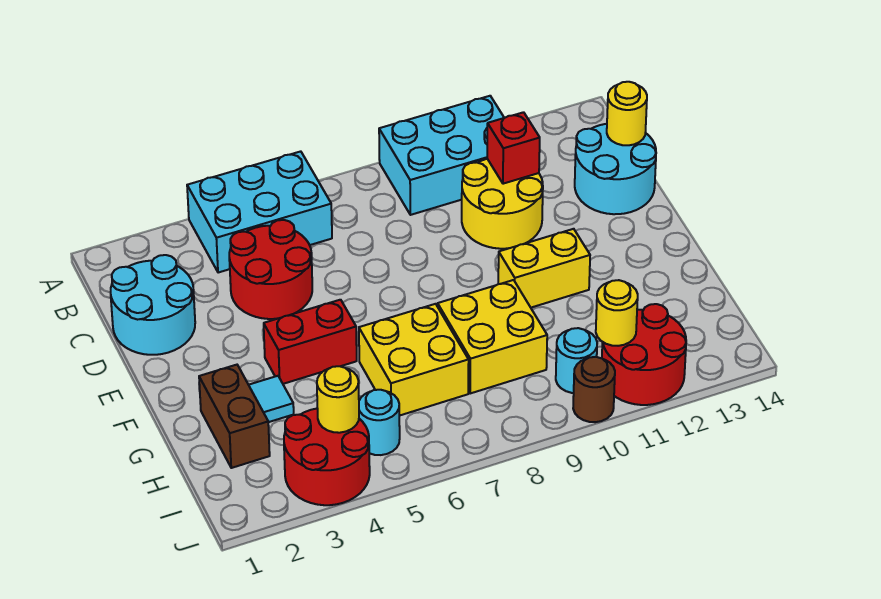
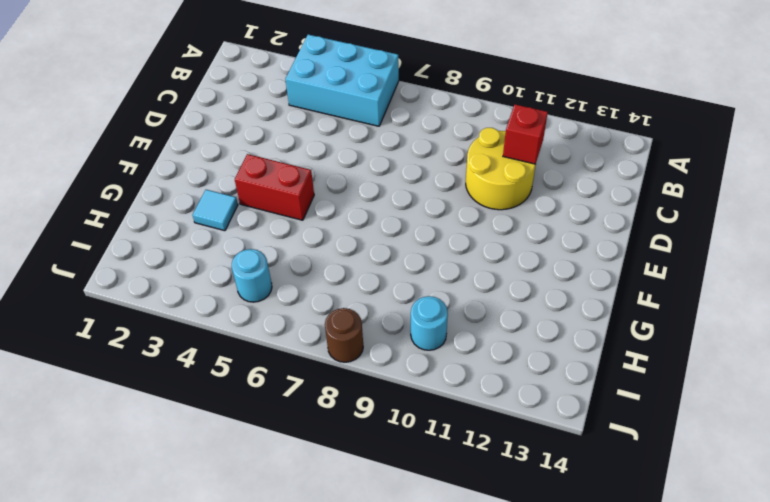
brown round brick J8 level 1 -> brown round brick J10 level 1
none -> cyan brick A9:B11 level 1
none -> cyan round brick C1:D2 level 1
none -> red round brick C4:D5 level 1

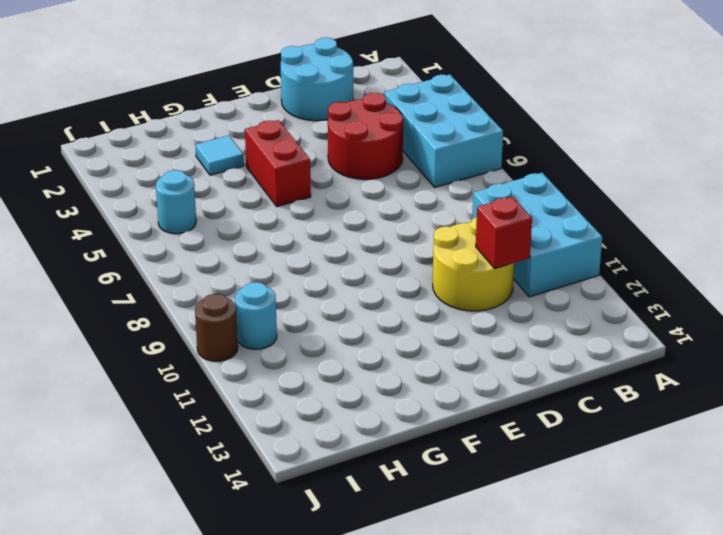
none -> cyan round brick C13:D14 level 1
none -> yellow brick F10:F11 level 1
none -> brown brick G2:H2 level 1

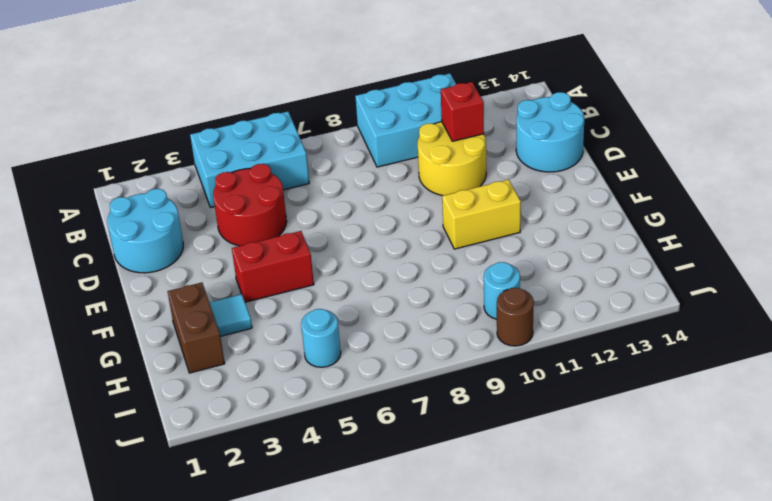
none -> yellow brick G6:H7 level 1
none -> yellow brick G8:H9 level 1
none -> red round brick I3:J4 level 1

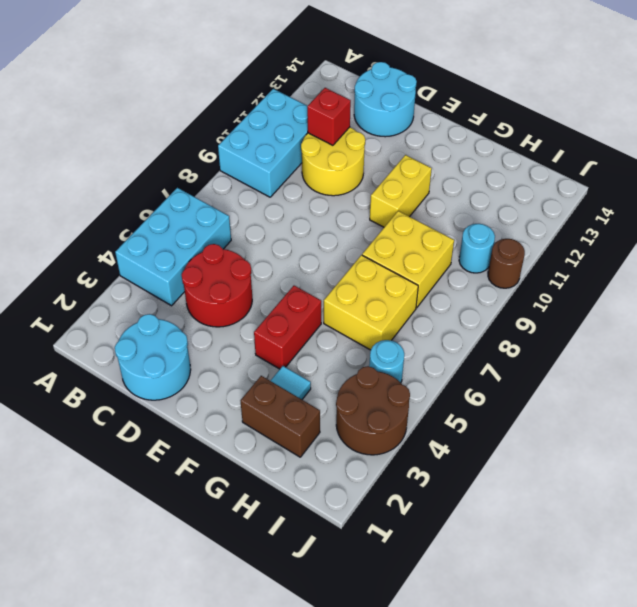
brown round brick I3:J4 level 1 -> red round brick I3:J4 level 1
none -> red round brick I11:J12 level 1
none -> yellow round brick C14 level 2
none -> yellow round brick I4 level 2

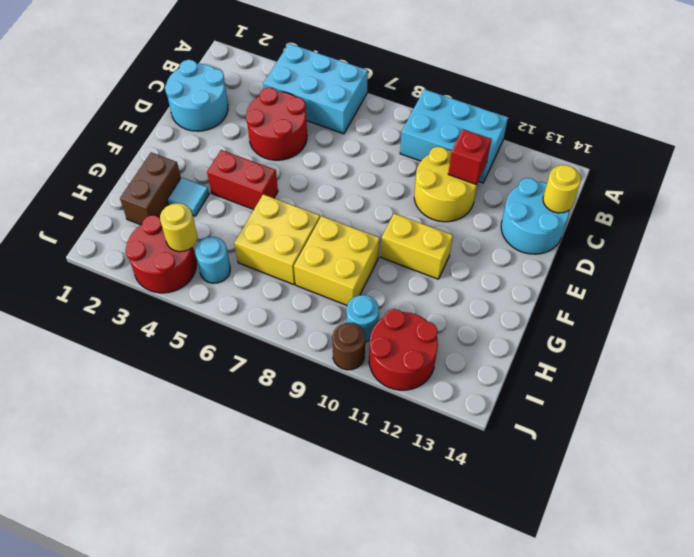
none -> yellow round brick I11 level 2

